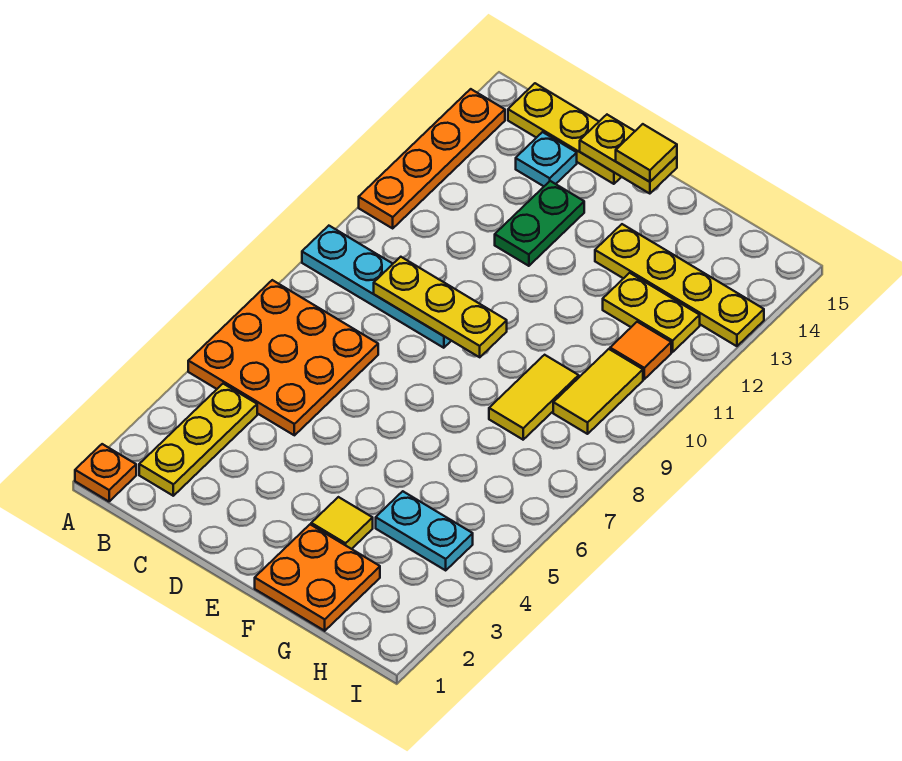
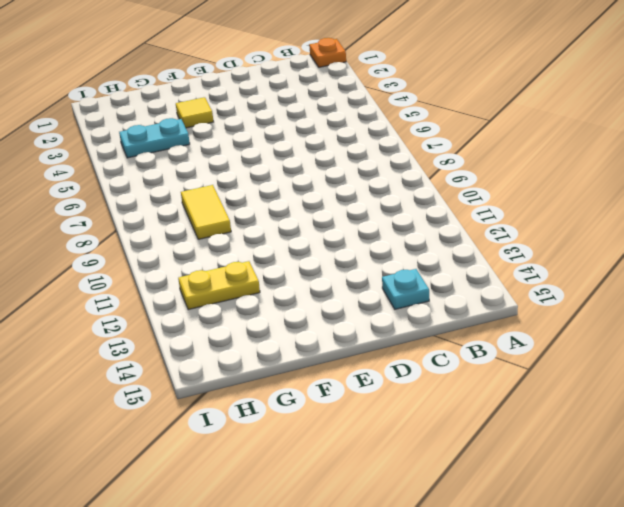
none -> orange plate A5:C7 level 1
none -> cyan plate A9:D9 level 1
none -> orange plate A11:A14 level 1

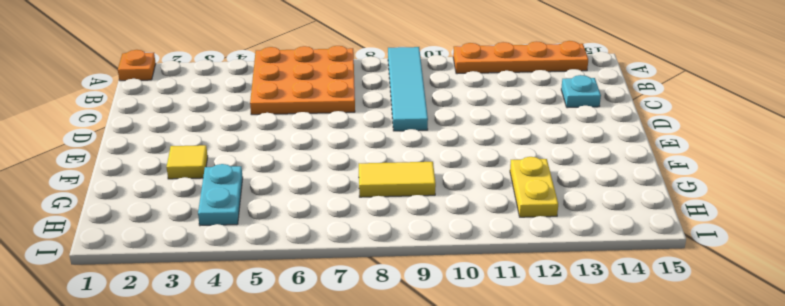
cyan tile A9:D9 level 1 -> cyan plate A9:D9 level 1
none -> yellow plate B2:B4 level 1
none -> yellow plate B15:D15 level 1
none -> green plate D12:D13 level 1

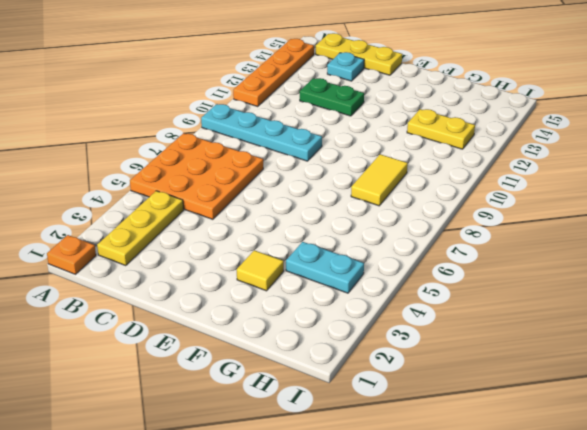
green plate C12:D12 level 1 -> green plate D12:D13 level 1
none -> orange plate F1:G2 level 1
none -> yellow plate F13:I13 level 1
none -> yellow tile H9:H10 level 1

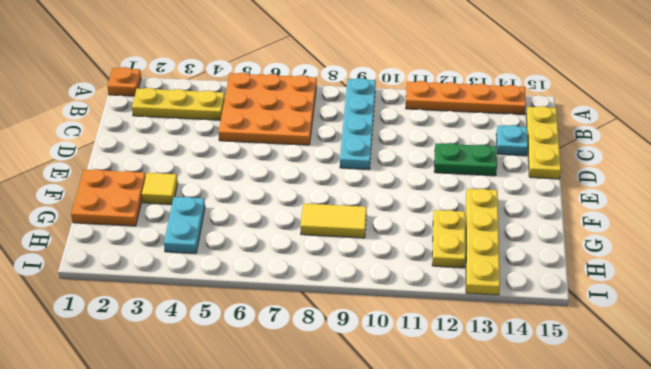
none -> yellow tile H9:H10 level 1
none -> orange tile H11 level 1
none -> yellow plate C9:E9 level 2

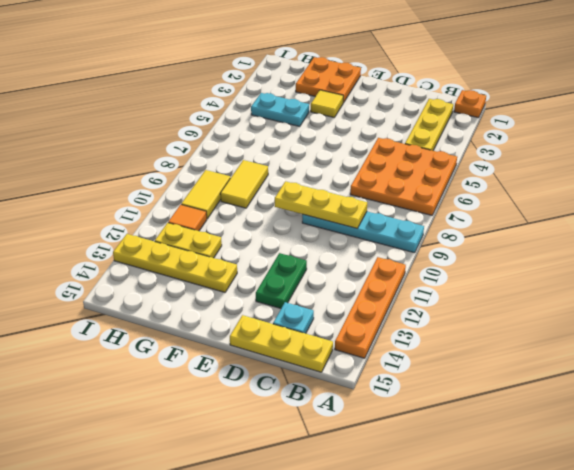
none -> yellow plate D15:E15 level 2
none -> yellow tile E15 level 3

